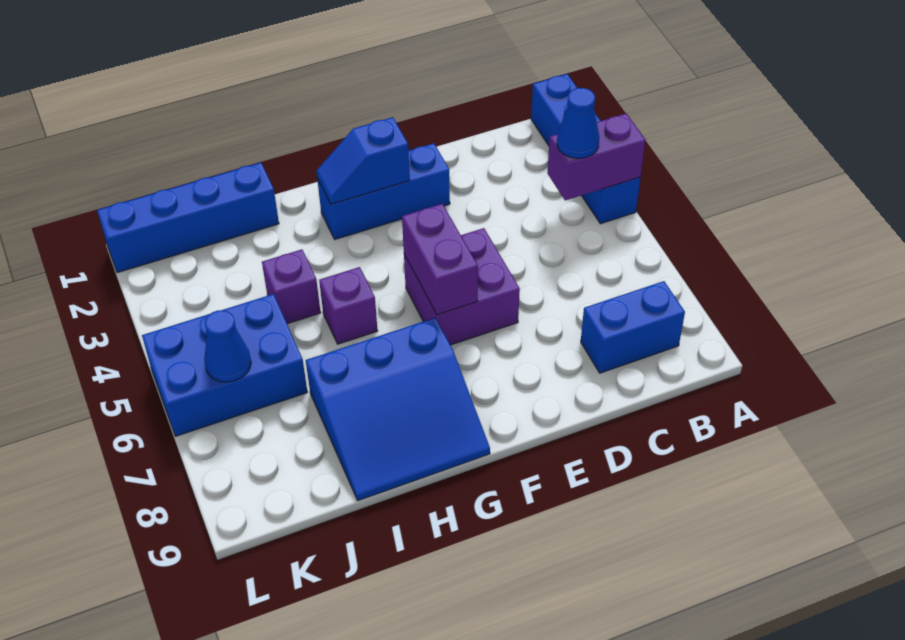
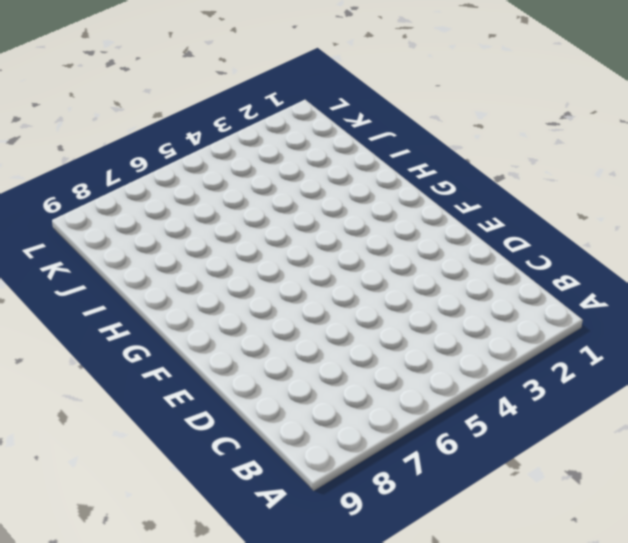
none -> blue brick A1:A4 level 1
none -> blue brick B8:C8 level 1
none -> blue brick E2:G2 level 1

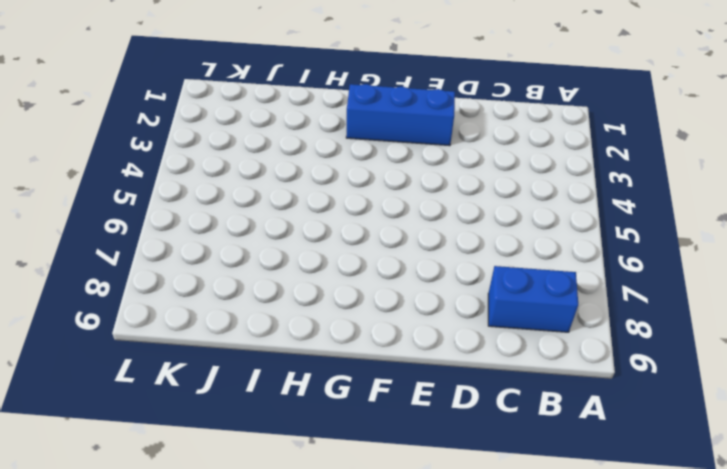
none -> blue brick A1:A4 level 1
none -> purple brick E5:F6 level 1
none -> blue slope G7:I9 level 1 top 7

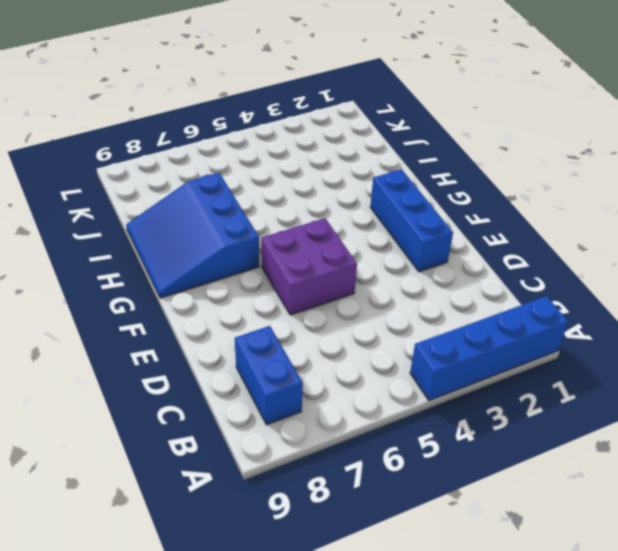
none -> purple brick H5 level 1
none -> blue brick I1:L1 level 1
none -> purple brick I4 level 1

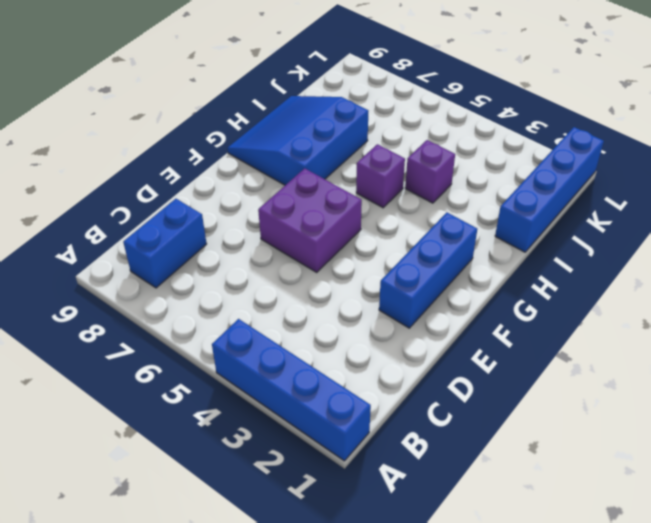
none -> blue brick J5:L6 level 1
none -> purple brick A4:B4 level 2
none -> blue slope F2:G2 level 2 top F

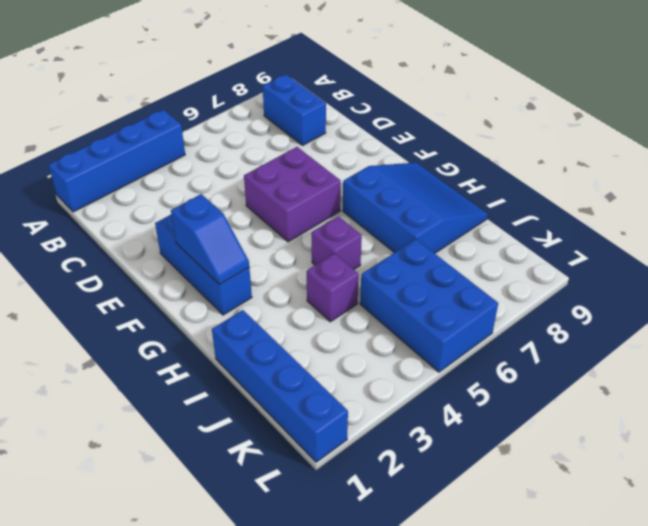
none -> purple brick A4:B4 level 2
none -> purple brick F5:F6 level 2
none -> blue cone K6 level 2

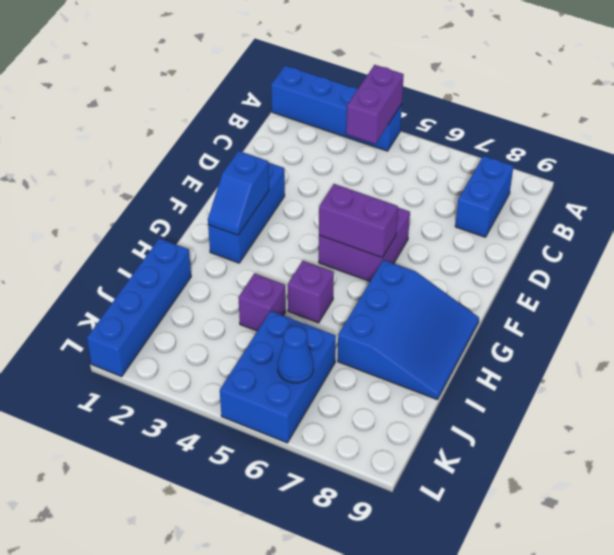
none -> blue cone B4 level 3

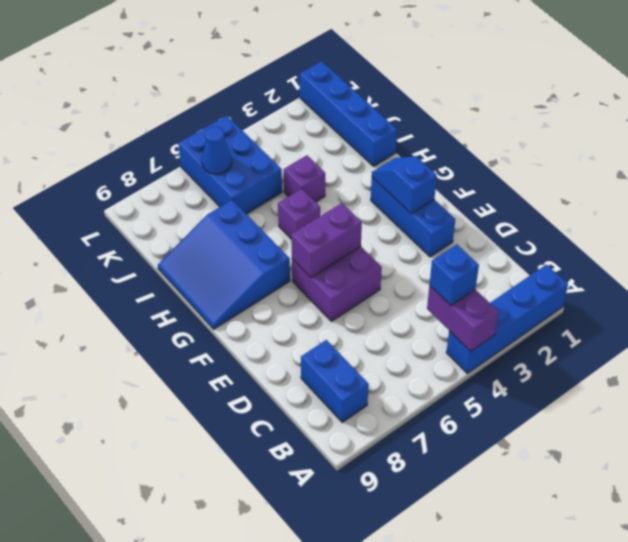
blue brick B4 level 3 -> blue cone B4 level 3

